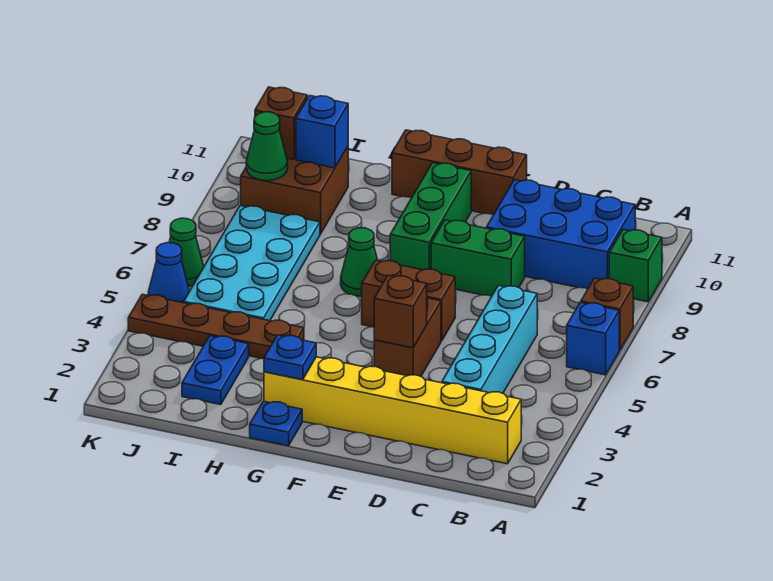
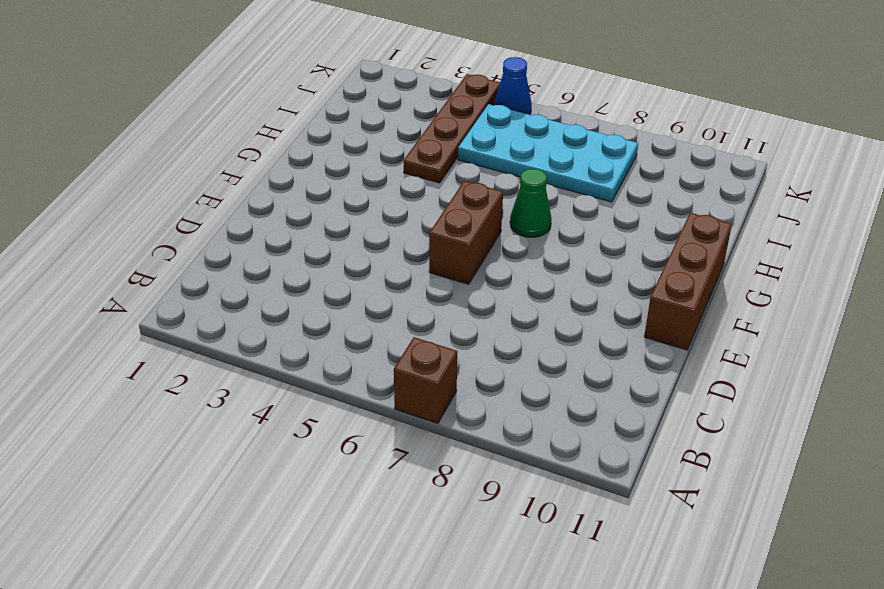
none -> blue brick A6 level 1
none -> green brick A9 level 1
none -> yellow brick B2:G2 level 1

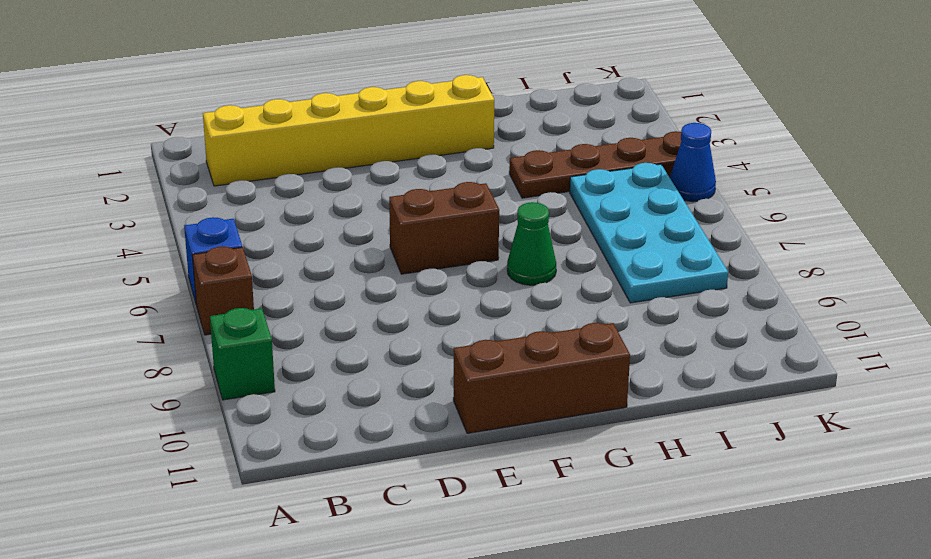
none -> blue brick B9:D10 level 1
none -> cyan brick C3:C6 level 1
none -> green brick D8:E8 level 1

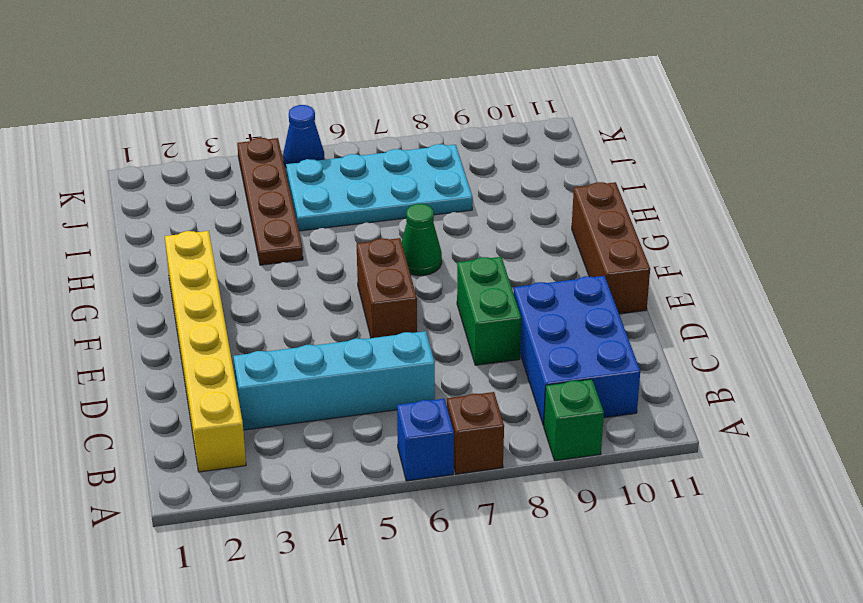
none -> brown brick E4:E5 level 1
none -> green brick F8:F10 level 1
none -> blue plate G1 level 1

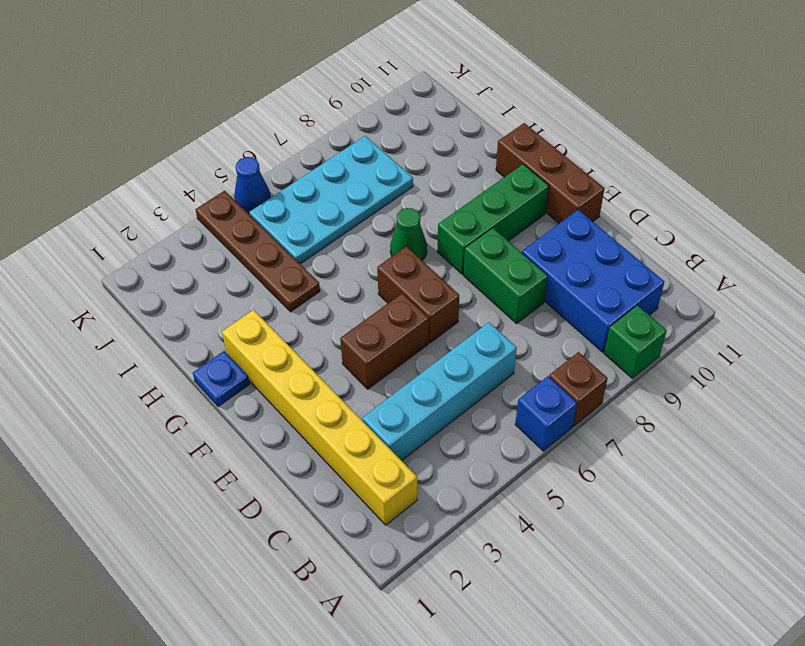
none -> blue plate I2:I3 level 1
none -> brown brick I9:J10 level 1
none -> green cone K6 level 1

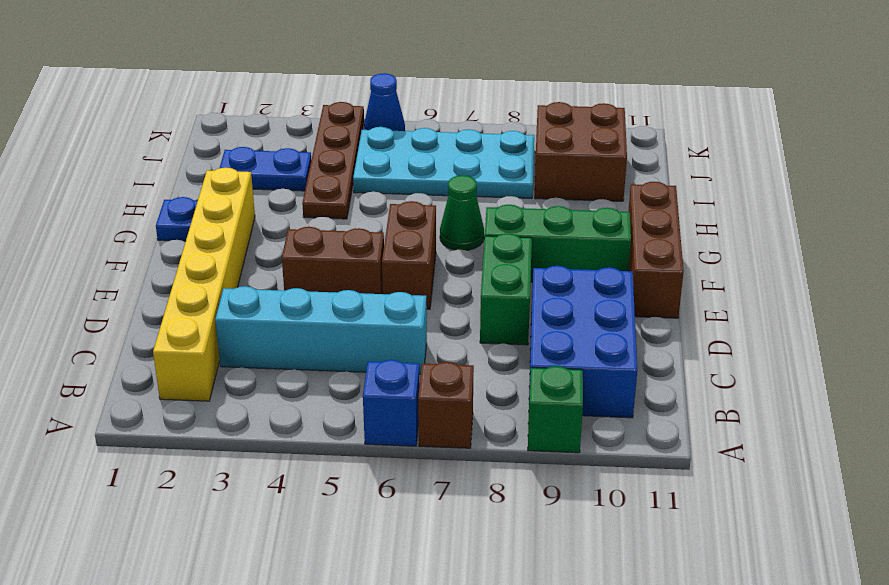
none -> green cone K6 level 1
none -> brown brick E4 level 2
none -> blue plate G2 level 2

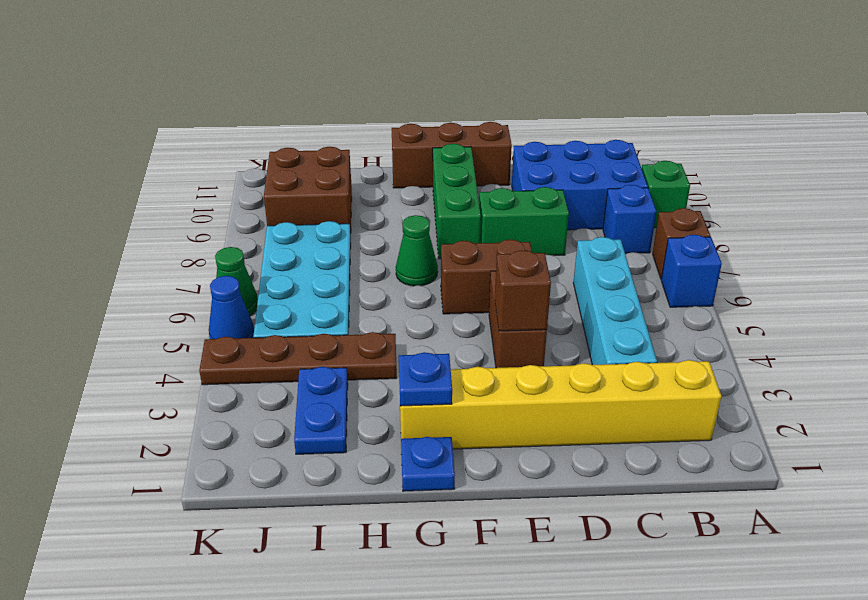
blue brick B8 level 1 -> blue brick I10 level 2
none -> green cone J9 level 2
none -> brown brick J10 level 2

